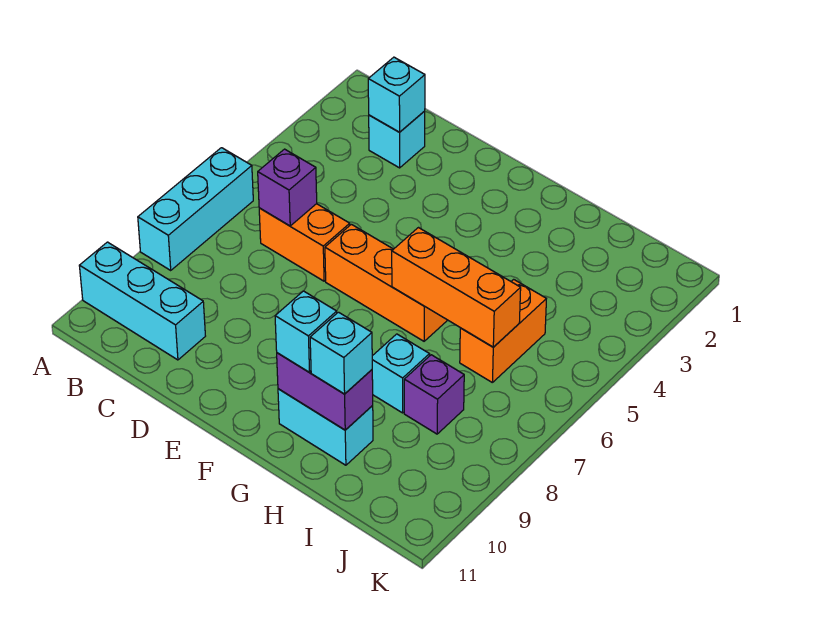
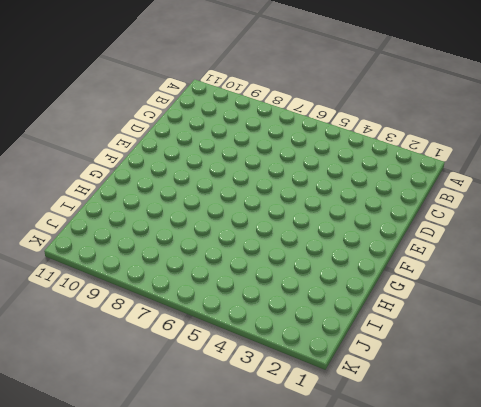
none -> cyan brick A6:A8 level 1
none -> cyan brick A10:C10 level 1
none -> cyan brick C2 level 1

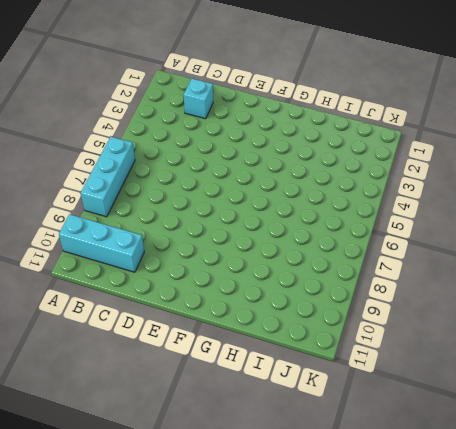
none -> orange brick C6:D6 level 1
none -> orange brick E6:G6 level 1
none -> cyan brick G10:H10 level 1

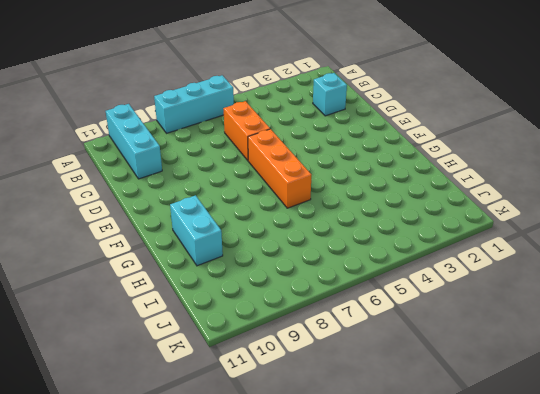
none -> cyan brick H8 level 1
none -> orange brick I5:I6 level 1
none -> purple brick I8 level 1

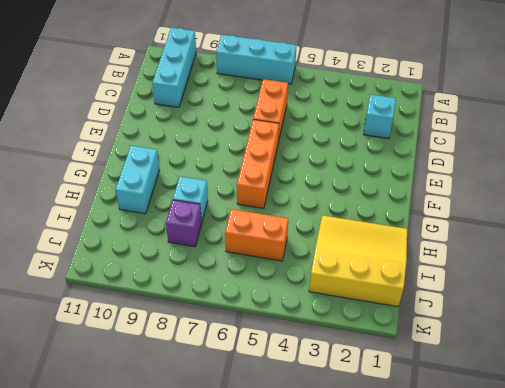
yellow slope H1:J3 level 1 top J -> none
none -> cyan brick C2 level 2
none -> purple brick C6 level 2
none -> orange brick G6:I6 level 2

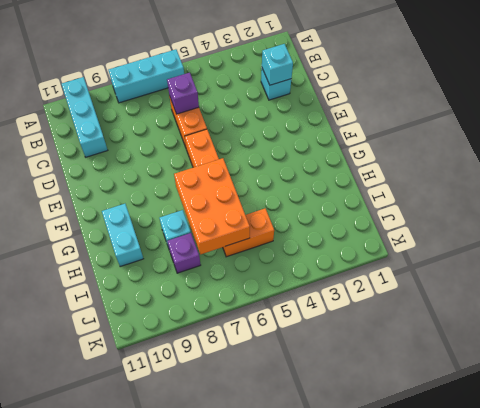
orange brick G6:I7 level 2 -> orange brick G6:I6 level 2
none -> purple brick G10:H10 level 2
none -> cyan brick G10 level 3
none -> cyan brick H10 level 3

